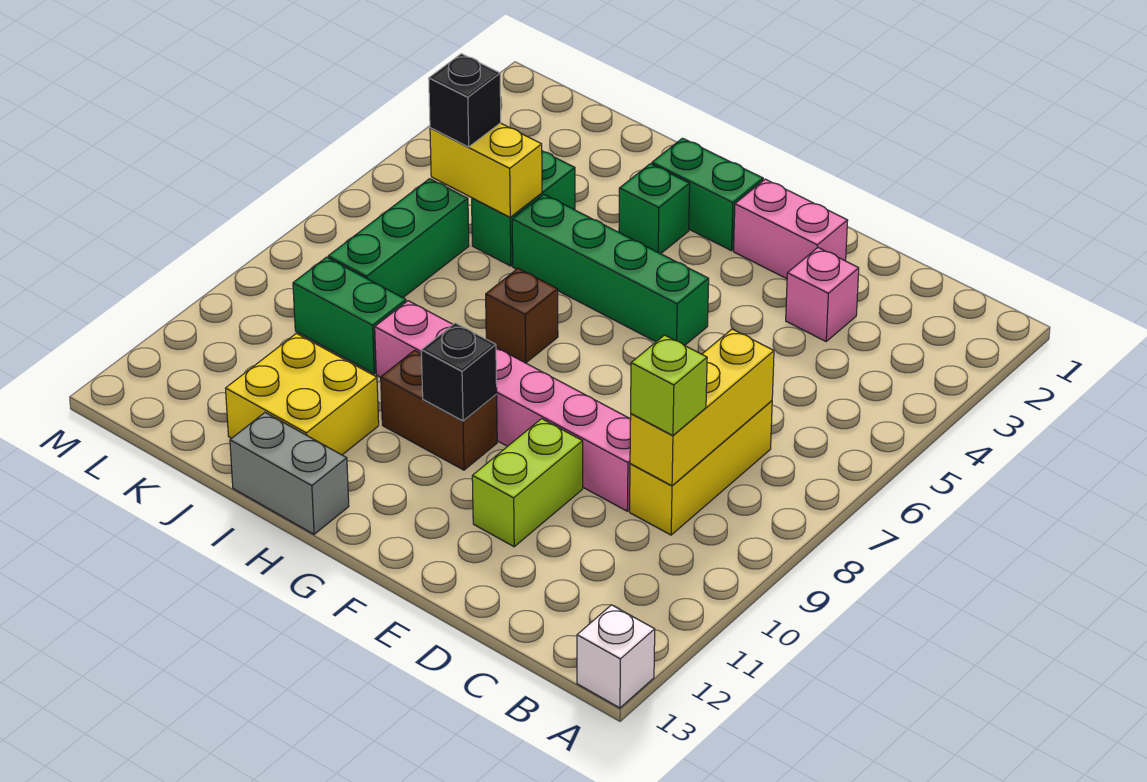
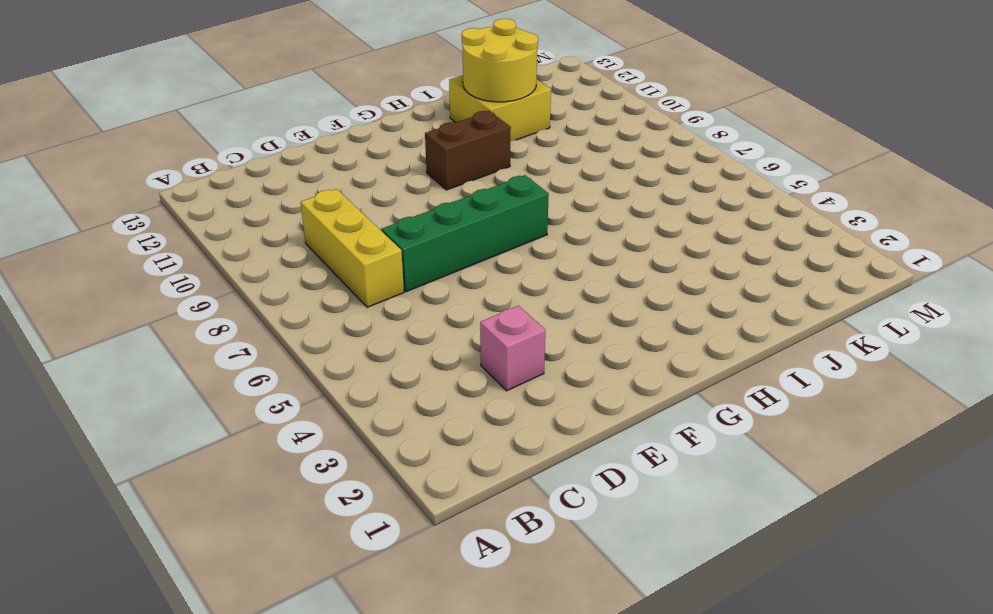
green brick D7:G7 level 1 -> green brick F5:I5 level 1
yellow round brick I11:J12 level 2 -> none
none -> white brick A13 level 1
none -> pink brick D9:I9 level 1
none -> pink brick E2:F2 level 1

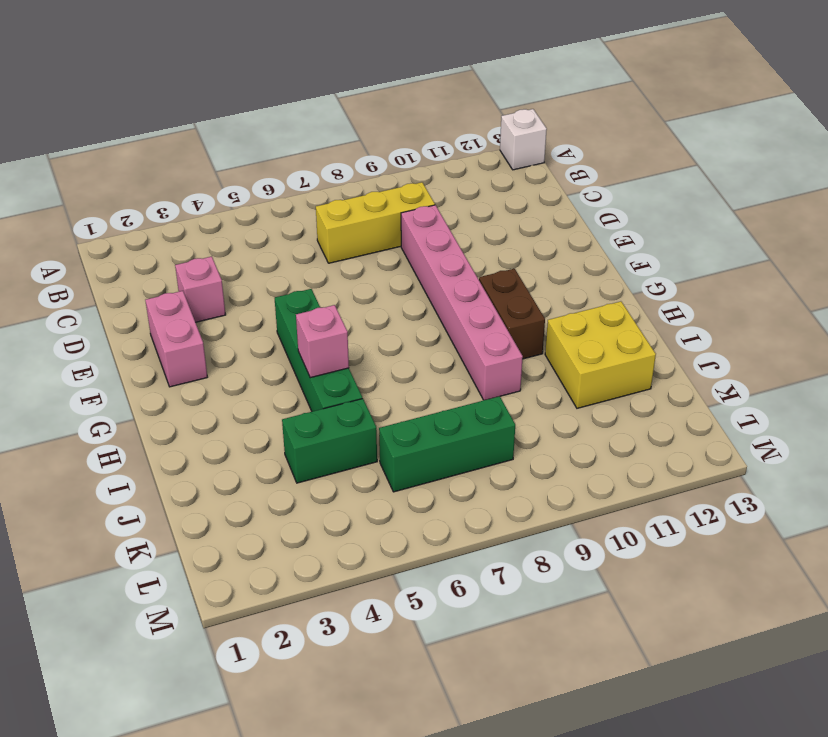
pink brick H5 level 2 -> none
none -> lime brick E10:E11 level 1
none -> green brick G2:H2 level 1
none -> green brick H3 level 1

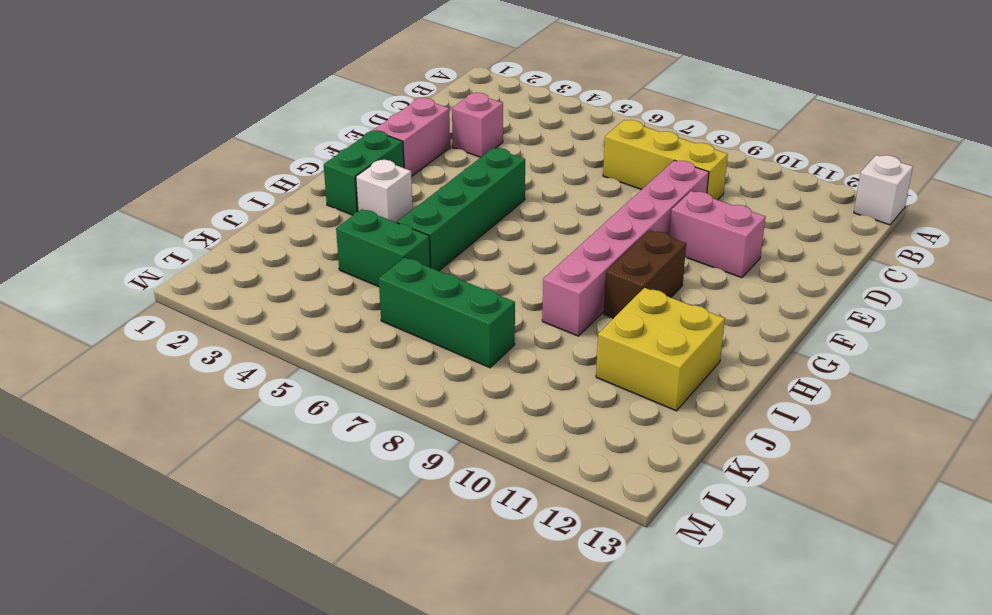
pink brick E10:E11 level 1 -> lime brick E10:E11 level 1
white brick H3 level 1 -> green brick H3 level 1
none -> brown brick H7 level 1
none -> grey brick H13:I13 level 1
none -> green brick J9:K9 level 1

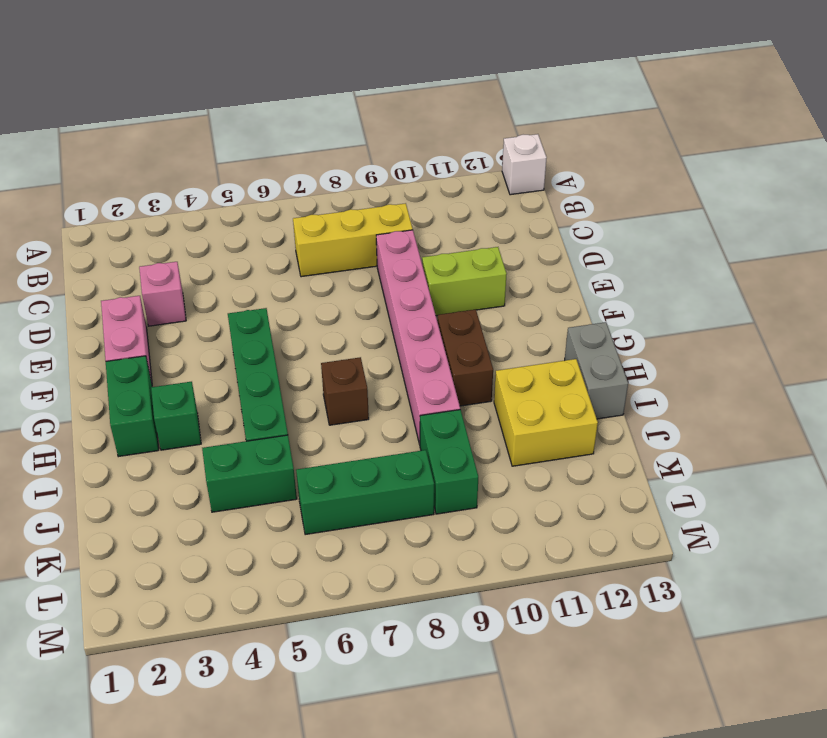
none -> yellow brick C7:C9 level 2
none -> black brick G10 level 2
none -> yellow brick J5:K5 level 2

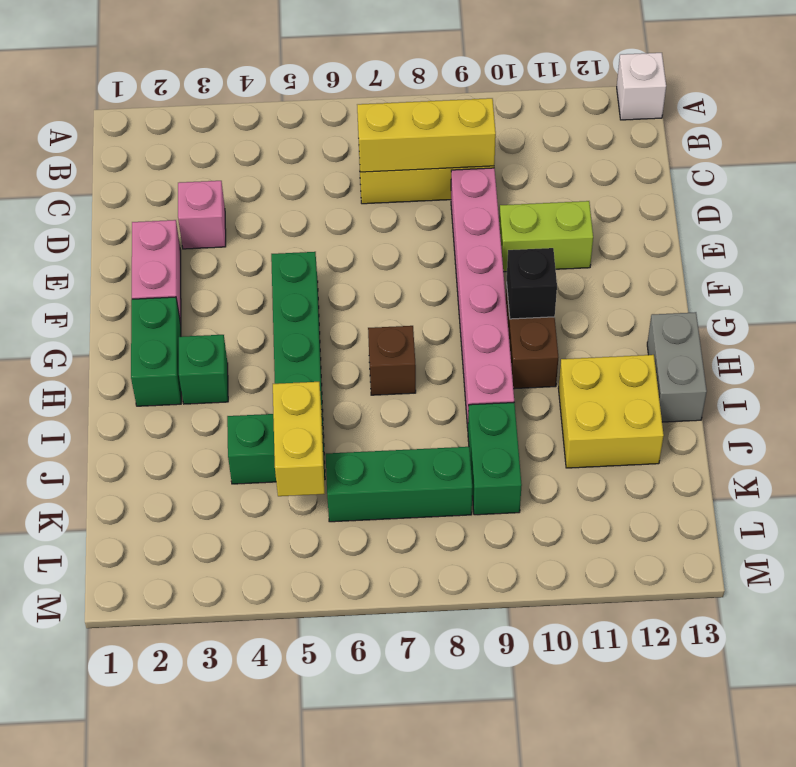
none -> lime brick C9 level 3
none -> black brick K5 level 3

